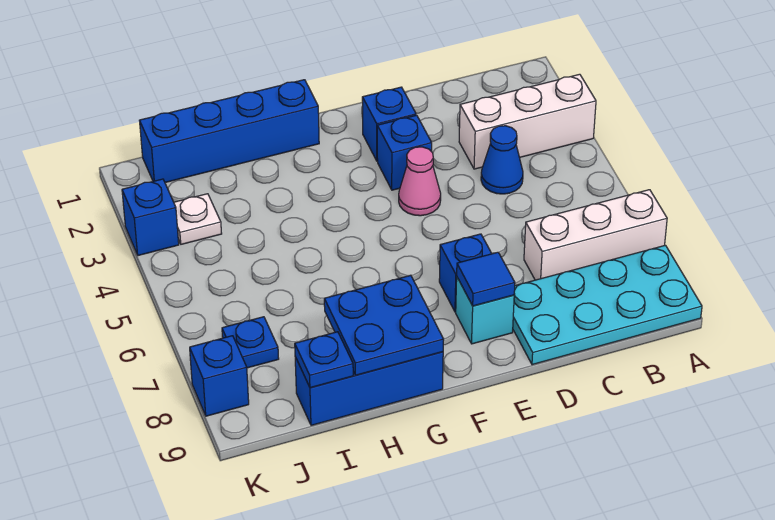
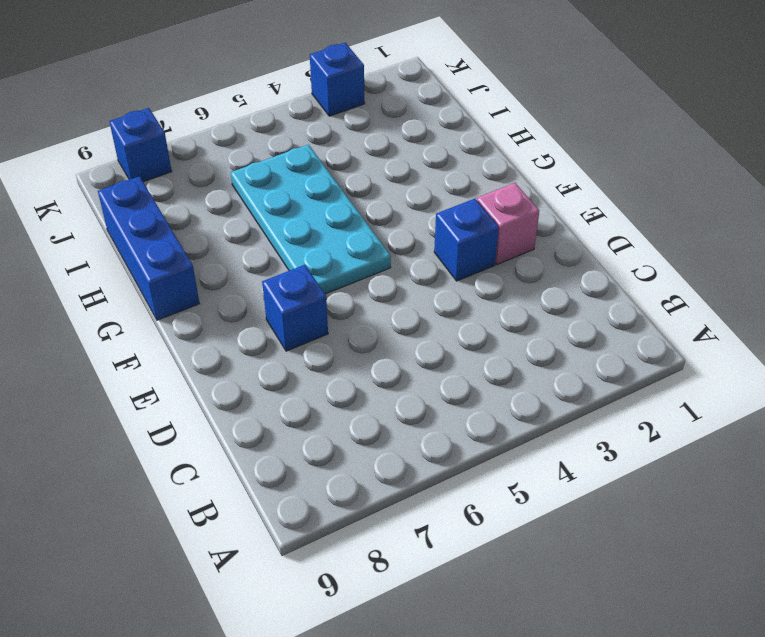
pink brick E2 level 1 -> blue brick E2 level 1
cyan plate F5:I6 level 1 -> cyan plate A8:D9 level 1
none -> white brick A3:C3 level 1
none -> white brick A7:C7 level 1
none -> blue cone C4 level 1

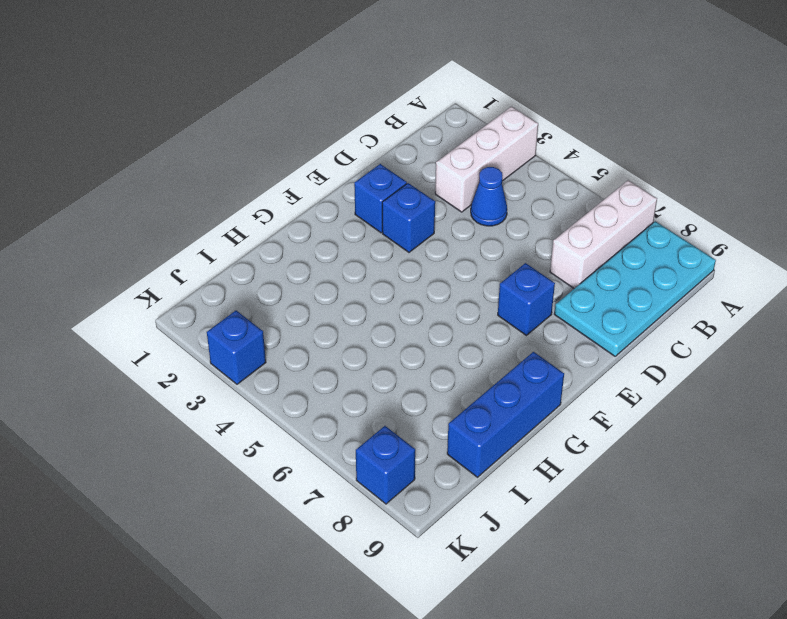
none -> pink cone E4 level 1
none -> cyan brick E8 level 1
none -> blue brick G1:J1 level 1

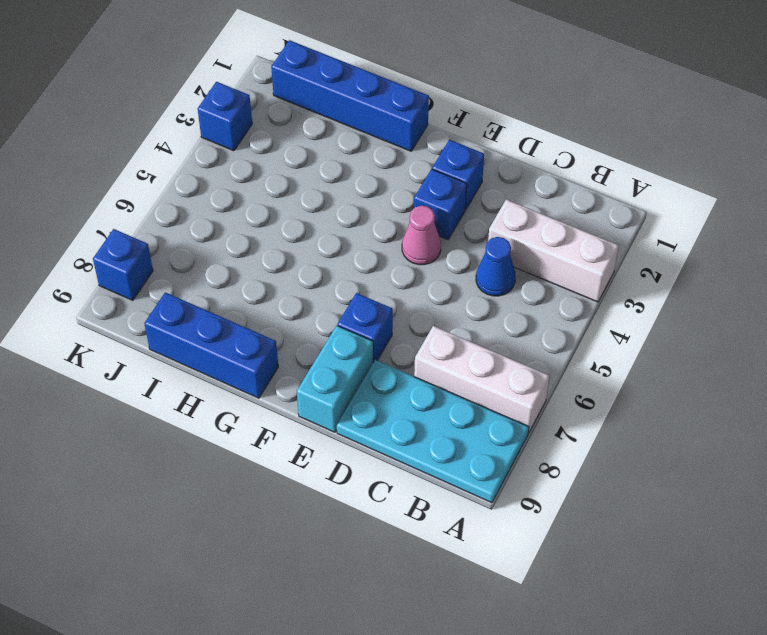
cyan brick E8:E9 level 1 -> cyan brick E8 level 1
none -> white plate J3 level 1
none -> blue plate J7 level 1
none -> blue tile E8 level 2

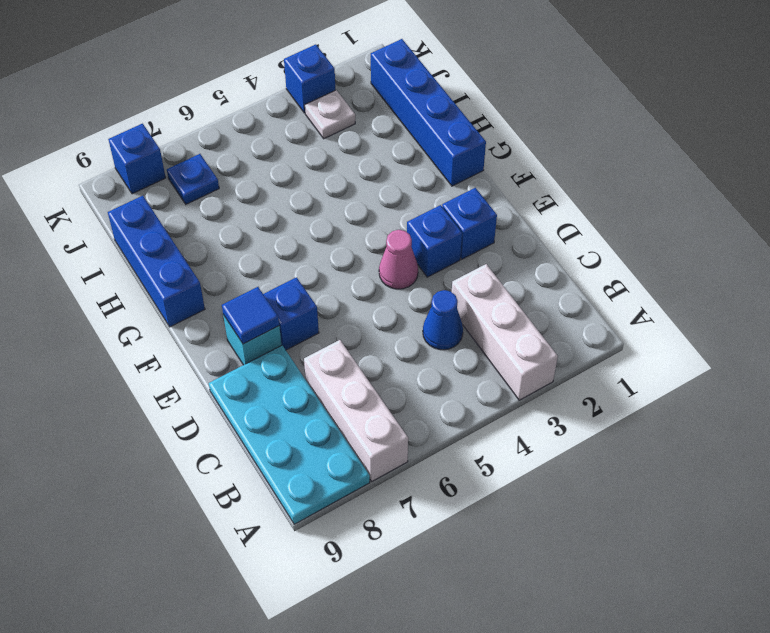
none -> blue plate G8:H9 level 2
none -> blue plate I9 level 2

